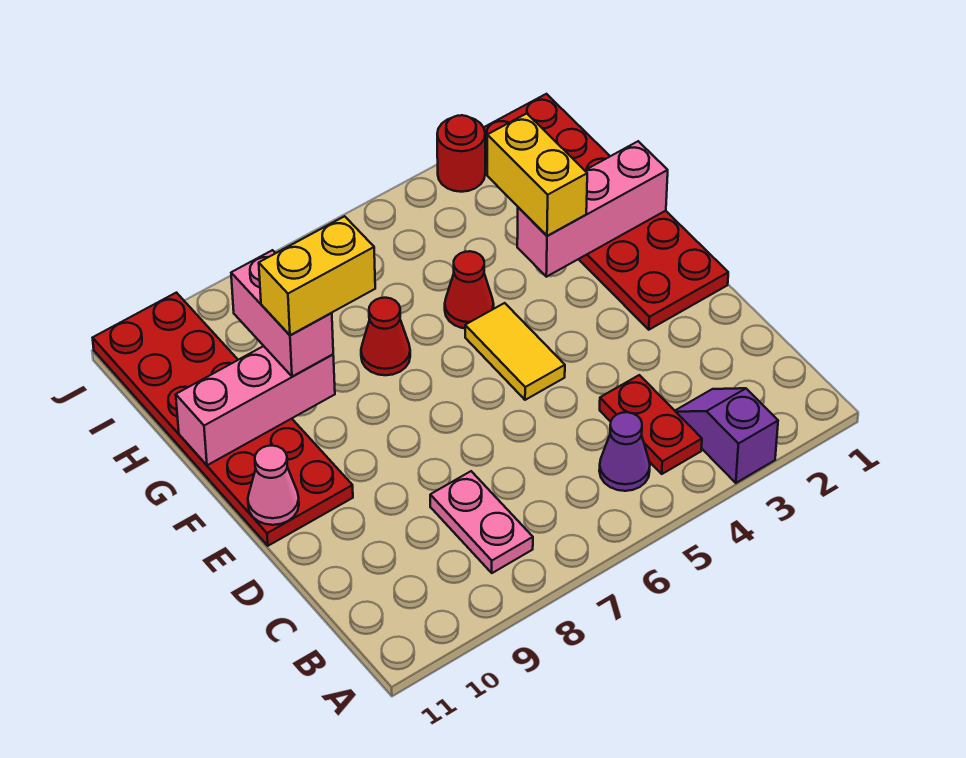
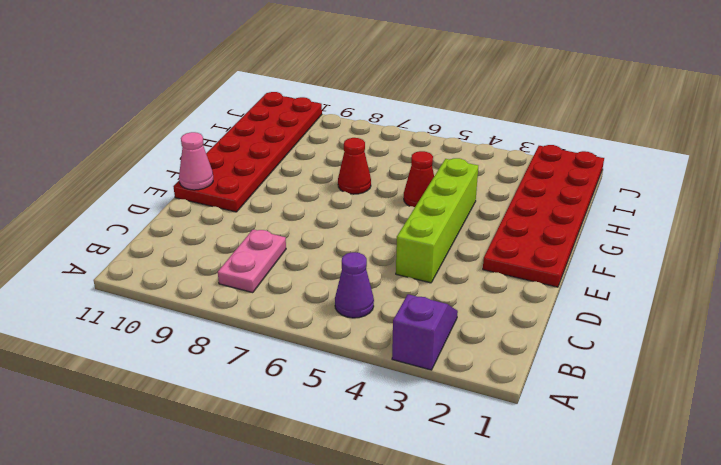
lime brick D4:G4 level 1 -> none
none -> red plate B4:C4 level 1
none -> yellow tile E5:F5 level 1
none -> red round brick J3 level 1

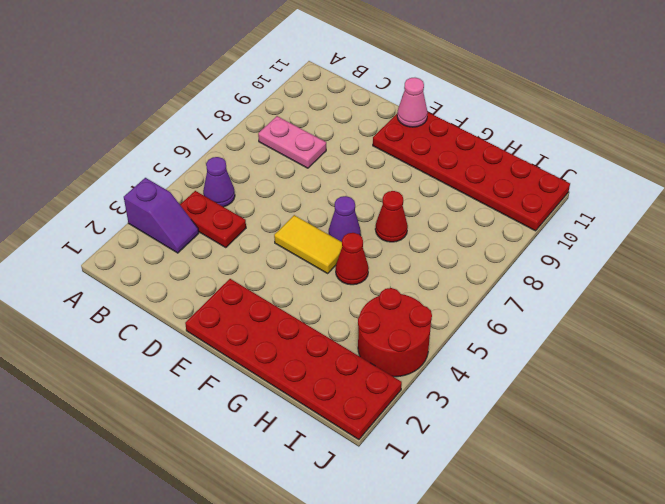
purple cone F6 level 1 -> none
red round brick I3:J4 level 1 -> red round brick J3 level 1
none -> pink brick G1:G3 level 2
none -> pink brick G9:G11 level 2
none -> yellow brick G3:H3 level 3

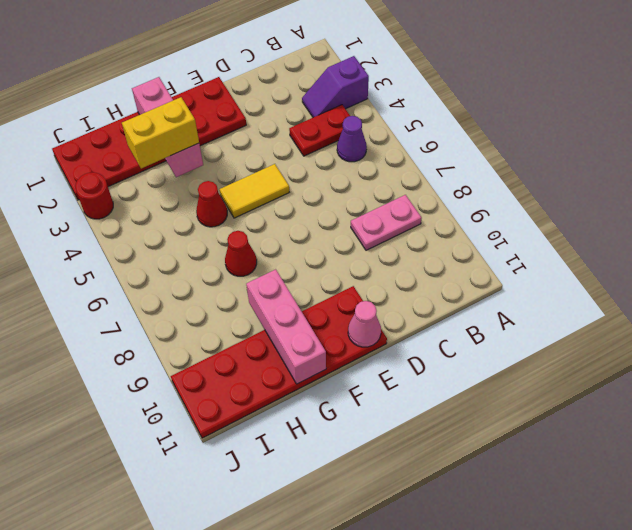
none -> pink brick G9:H9 level 3
none -> yellow brick G8:G9 level 4

